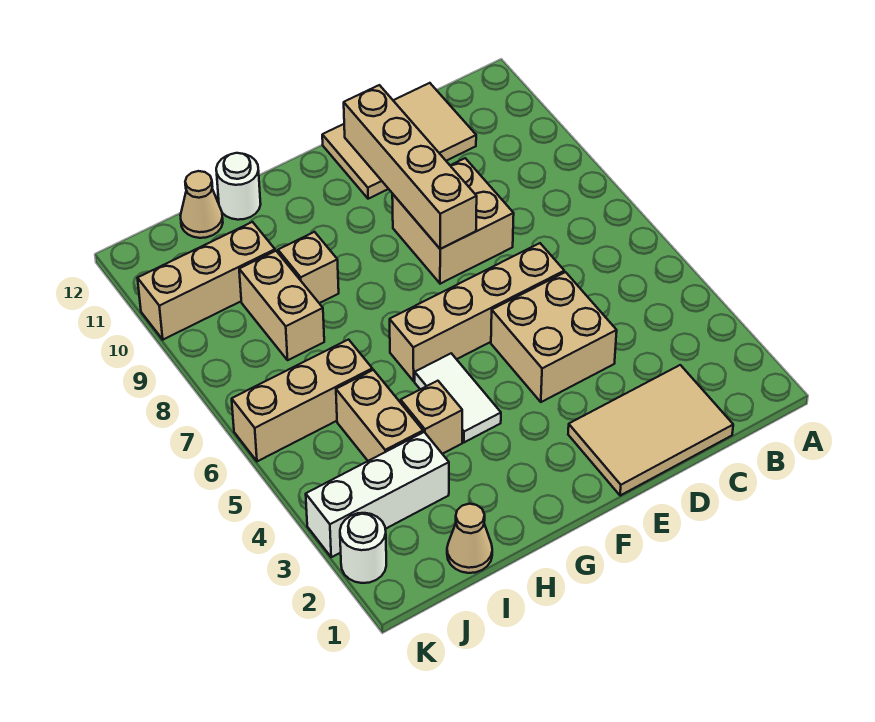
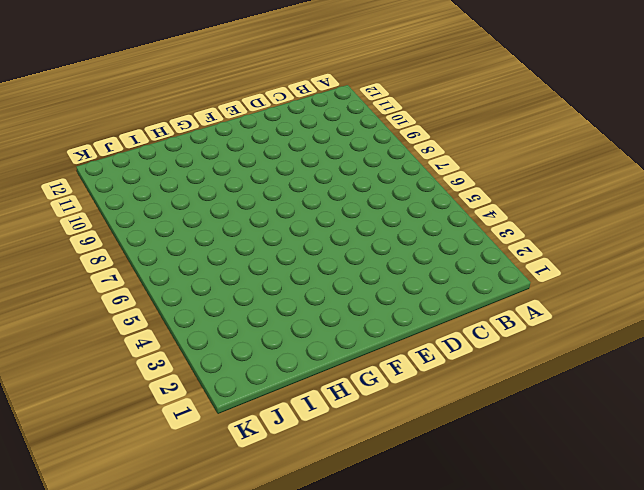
none -> tan tile C1:E2 level 1
none -> tan tile C11:E12 level 1
none -> tan brick D4:E5 level 1

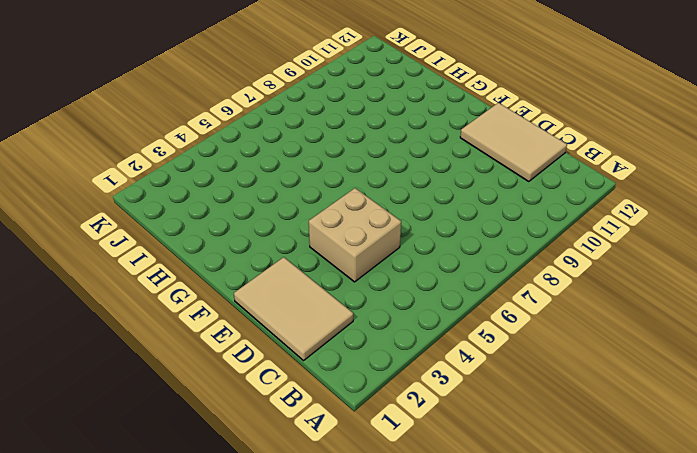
none -> tan brick D6:G6 level 1
none -> tan brick D8:E9 level 1
none -> white tile G4:G5 level 1

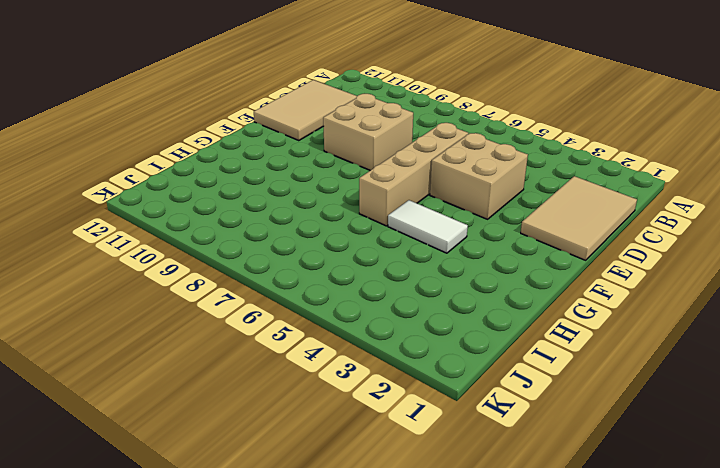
none -> tan brick H4 level 1
none -> tan brick H9 level 1
none -> white round brick H12 level 1

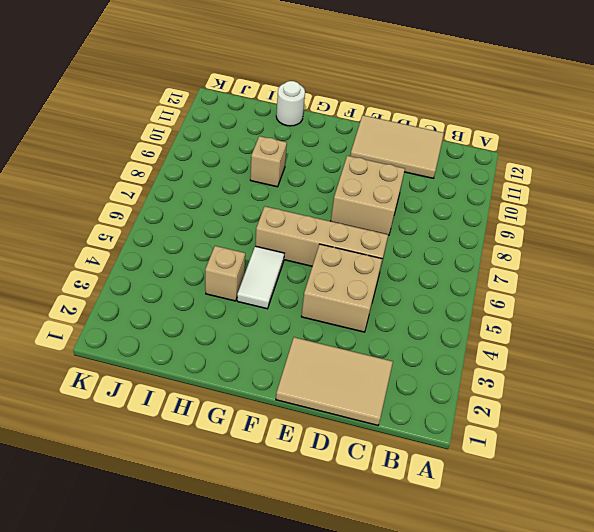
none -> tan cone I1 level 1
none -> white brick I3:K3 level 1
none -> tan brick I4:I5 level 1

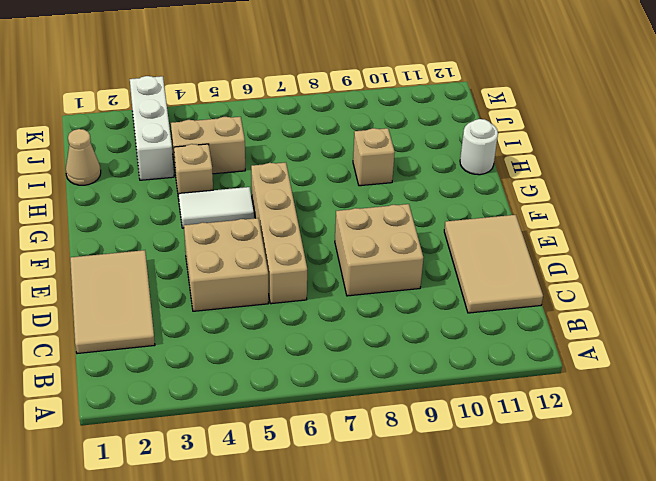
none -> tan brick I6:K6 level 1
none -> tan brick I8:I9 level 1
none -> tan brick I10:K10 level 1

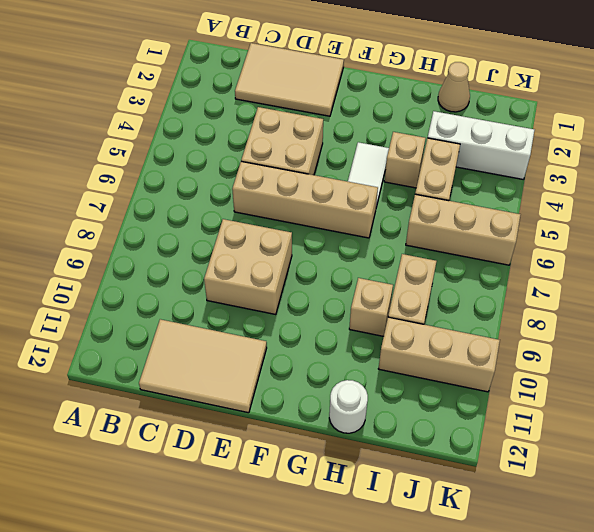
none -> tan cone I12 level 1
none -> white round brick K2 level 1
none -> tan brick E8:E11 level 2

